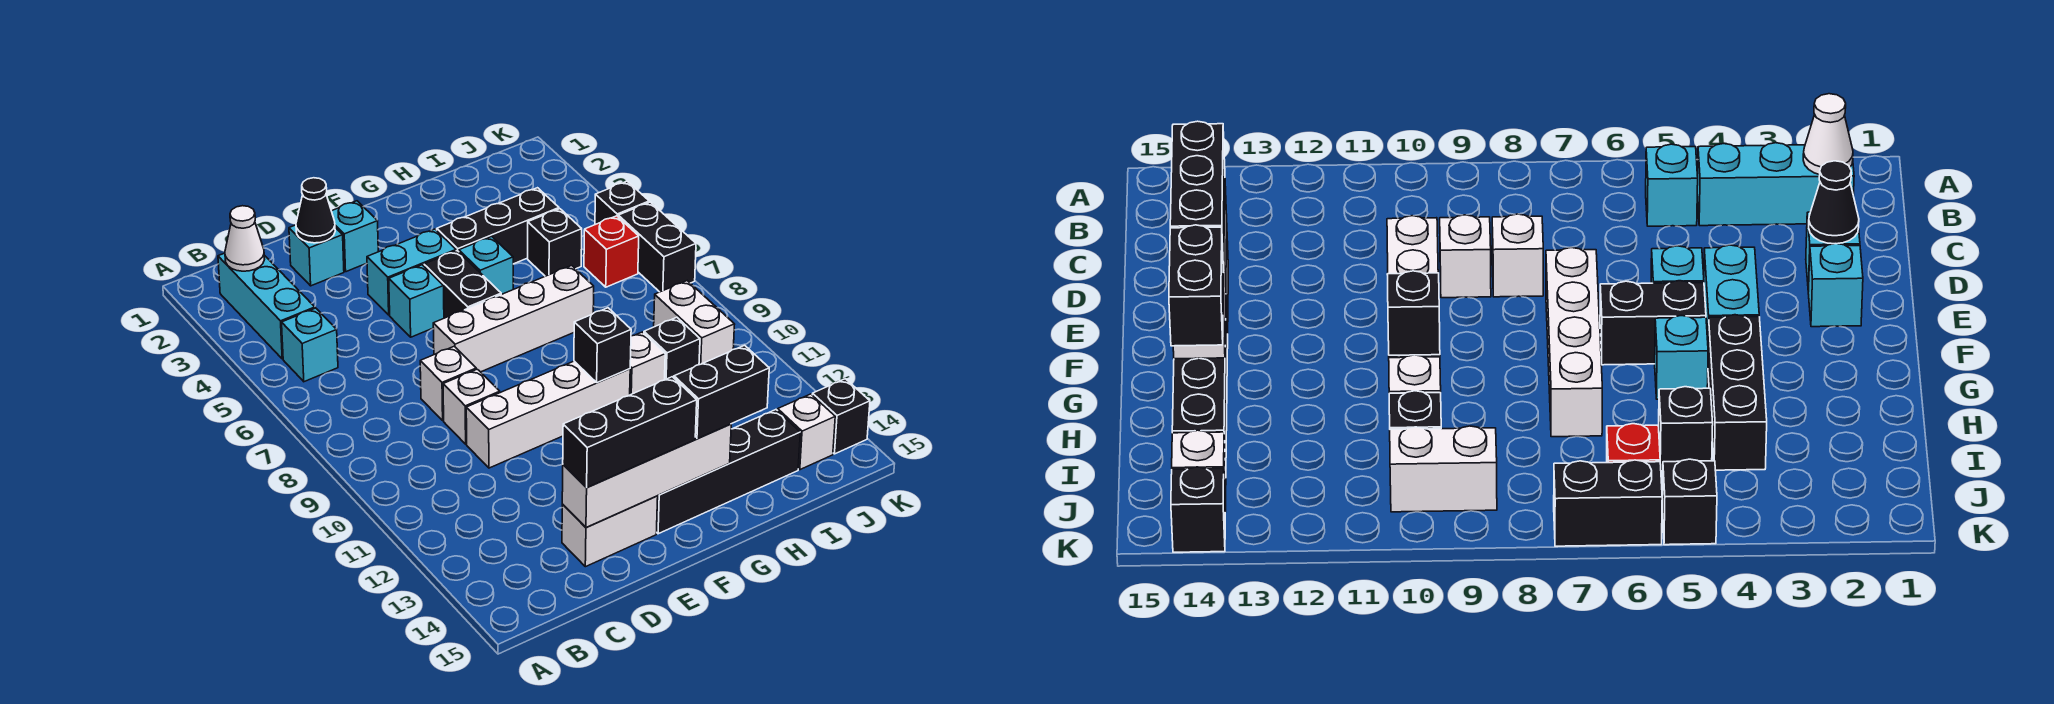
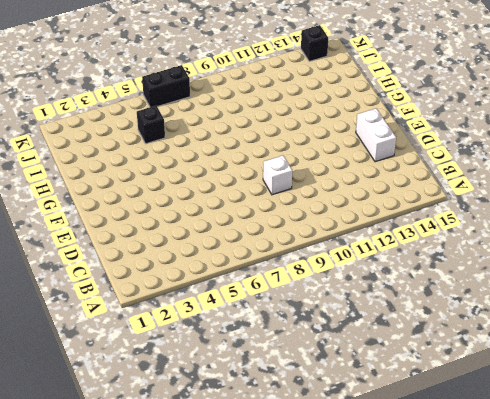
none -> cyan brick B2:B4 level 1
none -> cyan brick B5 level 1
none -> cyan brick D2 level 1
none -> white brick D8 level 1

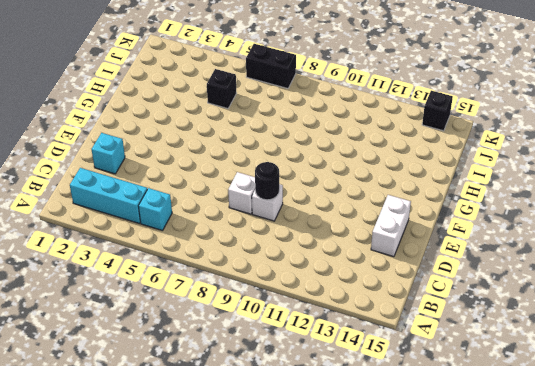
black round brick D9 level 2 -> none
none -> white brick D10:G10 level 1
none -> cyan brick E2 level 1
none -> cyan brick E4:F4 level 1
none -> cyan brick E5 level 1

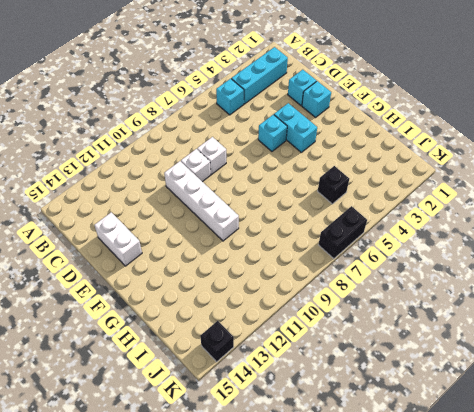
none -> white brick E7:H7 level 1
none -> black brick F5:F6 level 1
none -> black brick F14:I14 level 1
none -> black brick G4:I4 level 1

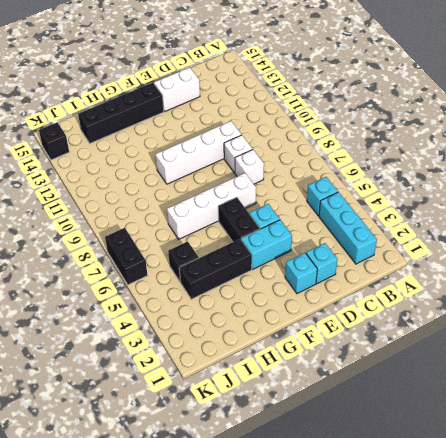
none -> cyan brick G5 level 1
none -> white brick H10 level 1
none -> black brick I10 level 1
none -> red brick J6 level 1

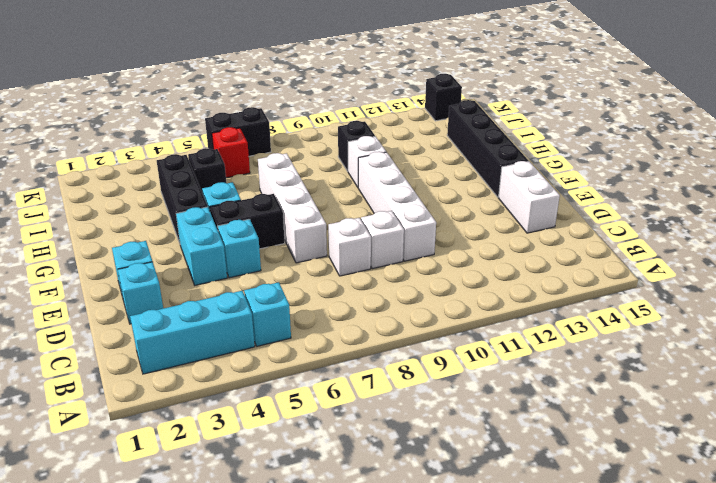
none -> white brick J9:J10 level 1
none -> white brick J14 level 1
none -> black brick K5 level 1
none -> white cone B2 level 2

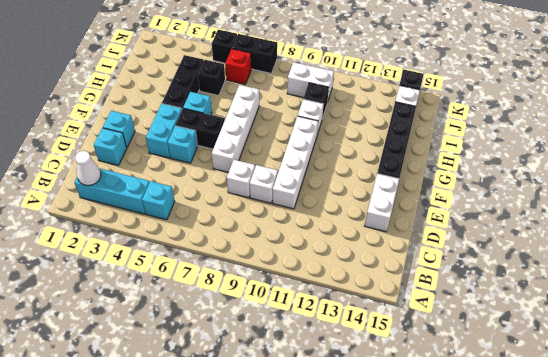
none -> black cone D2 level 2
none -> white brick D14:G14 level 2
none -> black brick G10 level 2
none -> black brick D14:F14 level 3

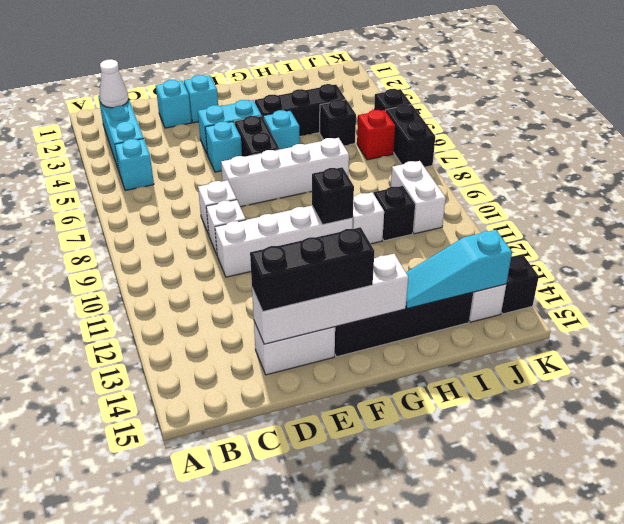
cyan slope H14:J14 level 2 top J -> none
none -> black cone D2 level 2
none -> black brick G14:H14 level 3

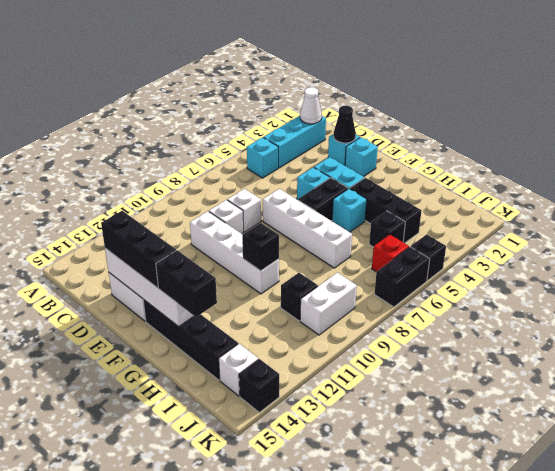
none -> white brick H10 level 1

